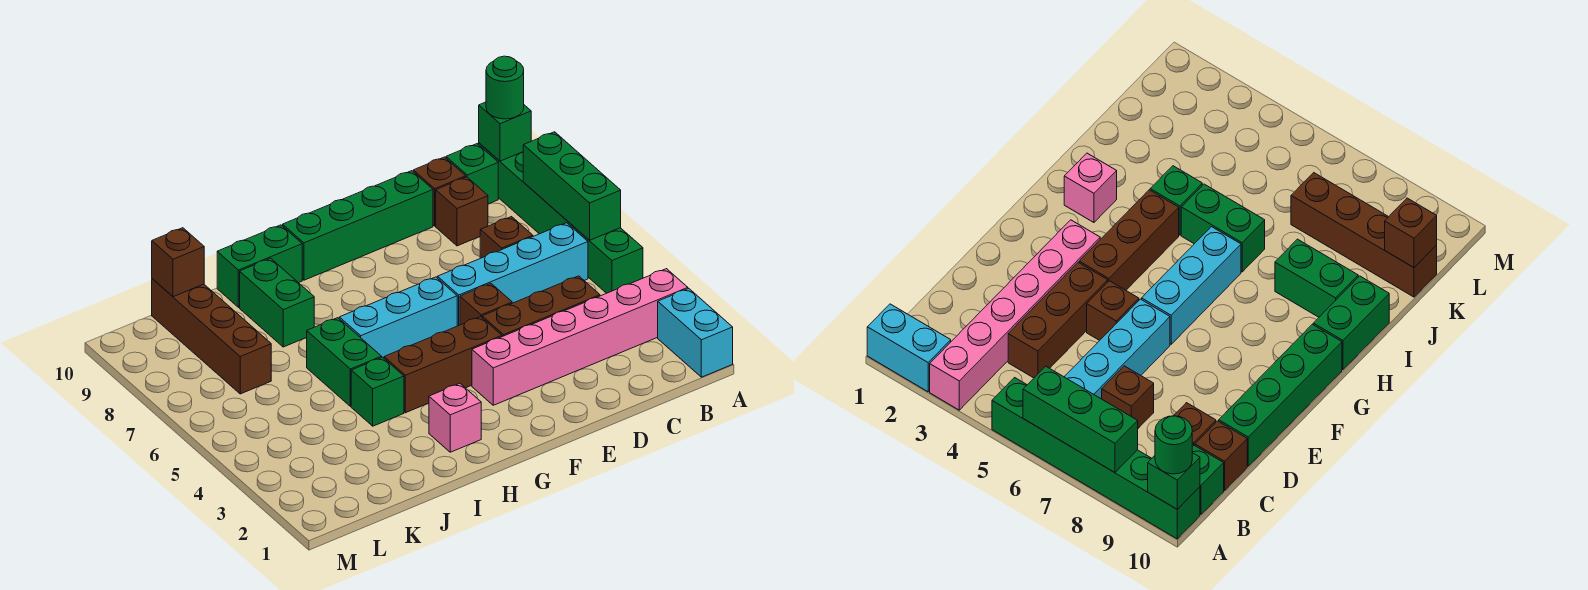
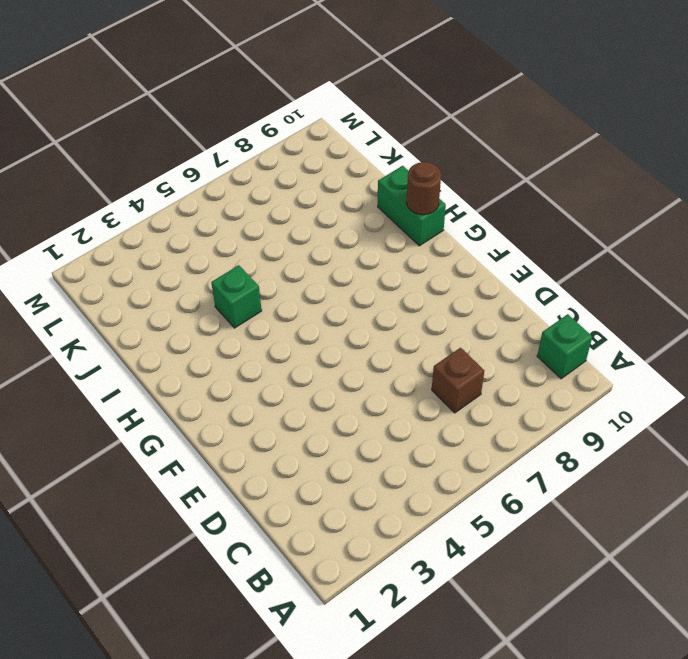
brown round brick H10 level 2 -> none
none -> cyan brick A1:A2 level 1
none -> pink brick A3:F3 level 1
none -> green brick A5:A10 level 1

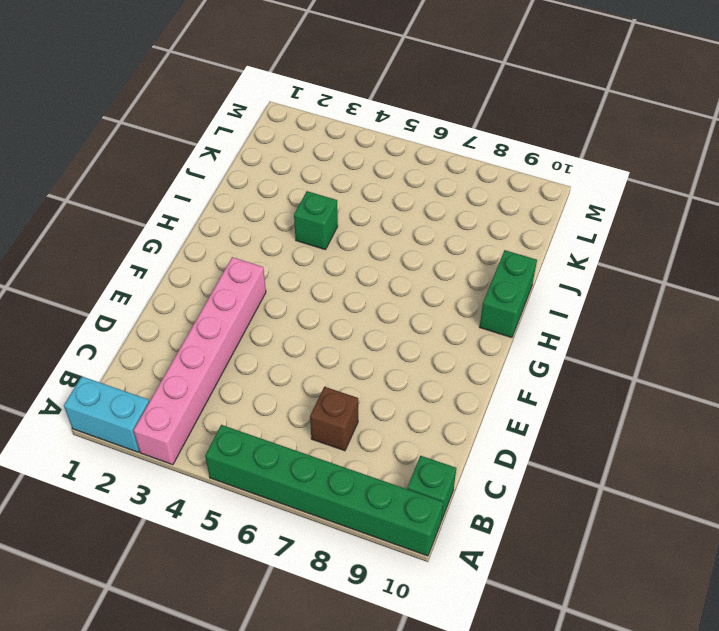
none -> cyan brick B6:E6 level 1
none -> brown brick C4:E4 level 1
none -> brown brick C9 level 1

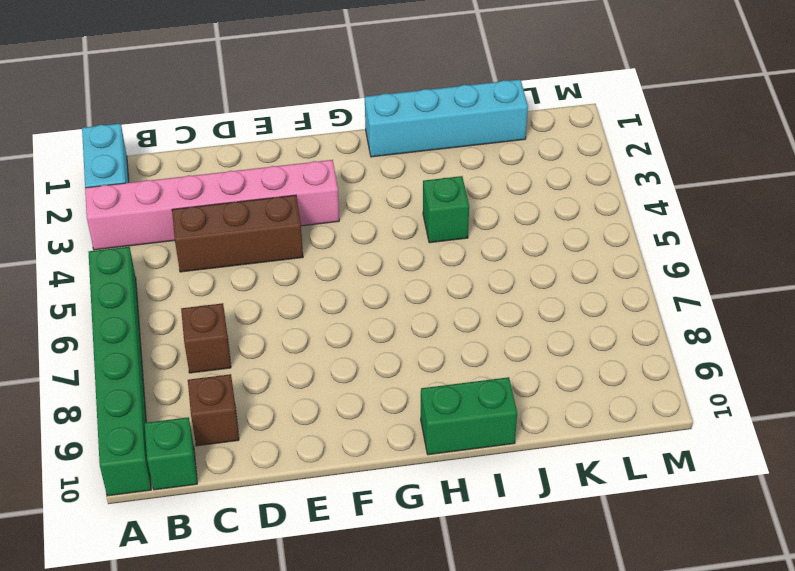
cyan brick H1:K1 level 1 -> cyan brick B6:E6 level 1
none -> brown brick C10 level 1
none -> green brick D10:G10 level 1
none -> brown brick E5 level 1

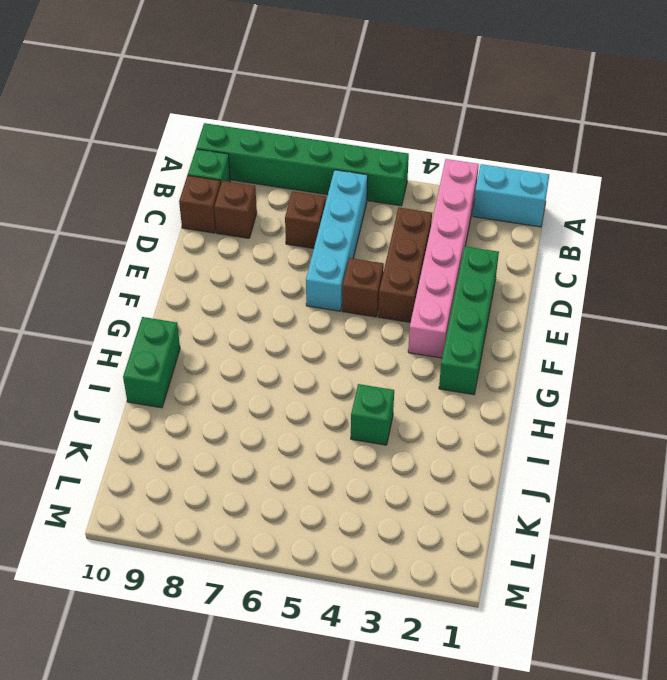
green brick D2:G2 level 1 -> green brick D10:G10 level 1
none -> brown brick F4:H4 level 1
none -> cyan brick F6:H6 level 1
none -> pink brick H2 level 1

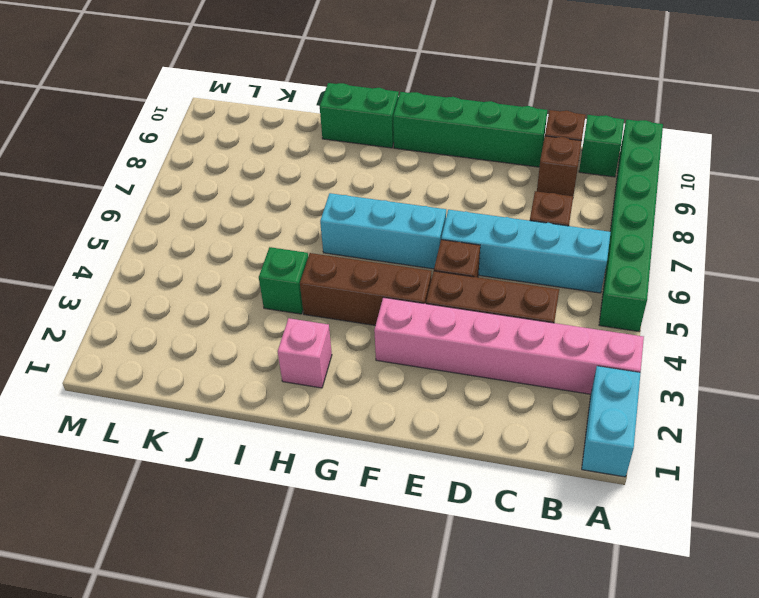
none -> green brick I5:I6 level 1
none -> green brick I8:I9 level 1
none -> brown brick K7:K10 level 1

